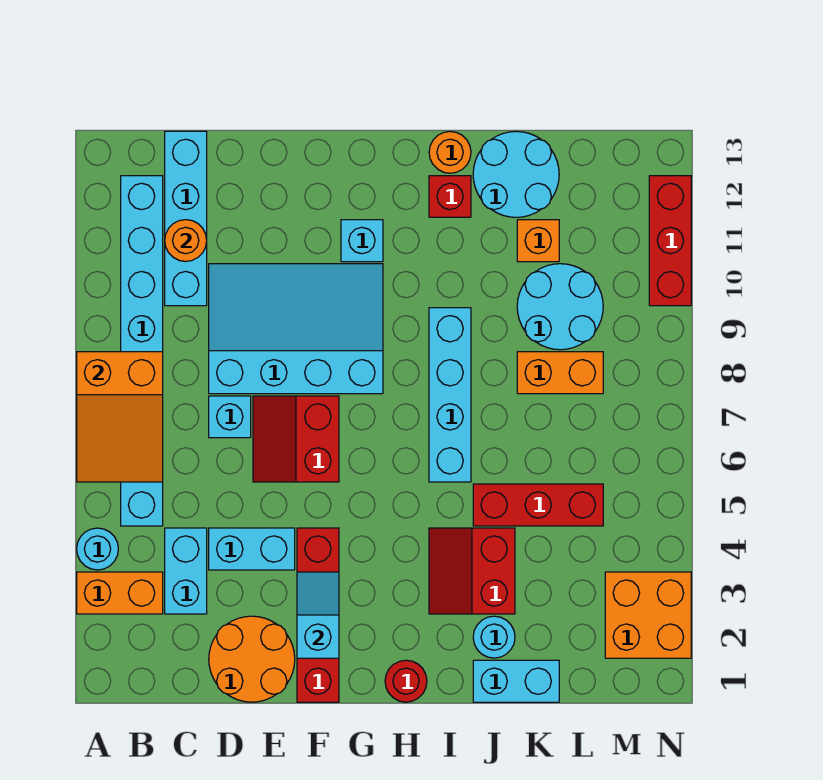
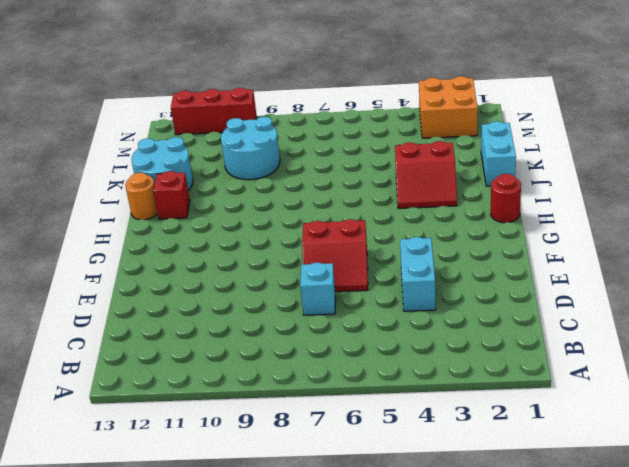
none -> orange brick A3:B3 level 1
none -> cyan round brick A4 level 1
none -> cyan brick B5:B12 level 1

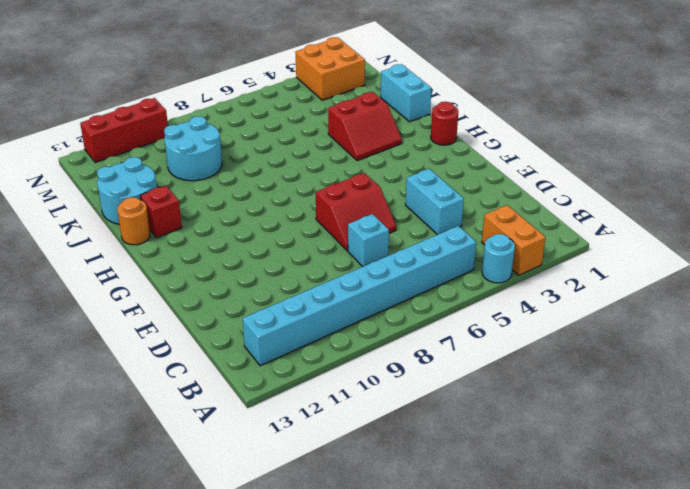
none -> cyan brick C3:C4 level 1
none -> cyan brick C10:C13 level 1
none -> orange round brick D1:E2 level 1

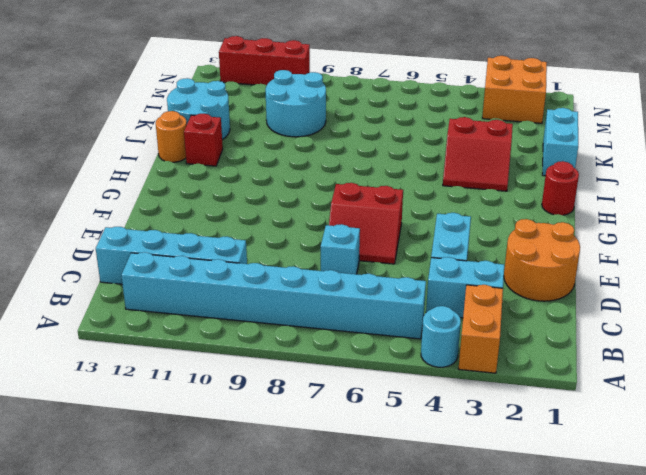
none -> cyan slope D8:G10 level 1 top 8
none -> red brick F1:F4 level 1
none -> cyan brick G11 level 1

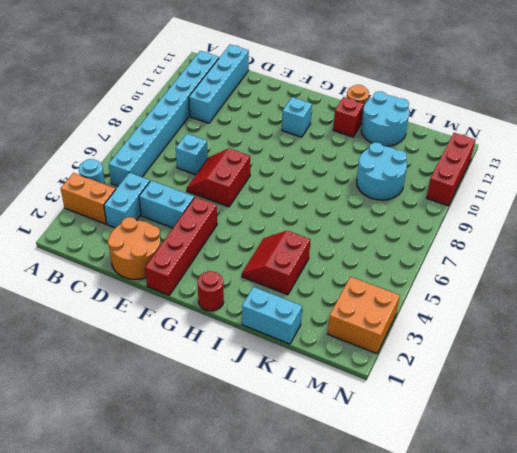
none -> cyan slope D8:G10 level 1 top 8
none -> cyan brick I6:I9 level 1
none -> cyan round brick J2 level 1

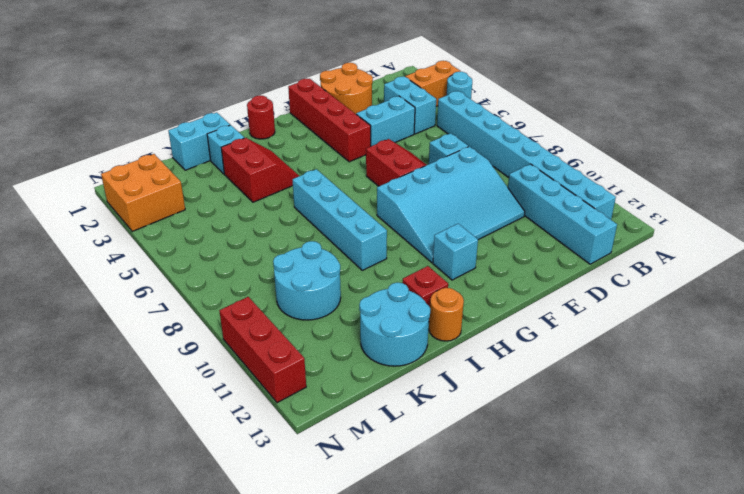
cyan brick J2 level 1 -> cyan round brick J2 level 1
none -> red brick J5:L5 level 1
none -> orange brick K8:L8 level 1
none -> orange brick K11 level 1

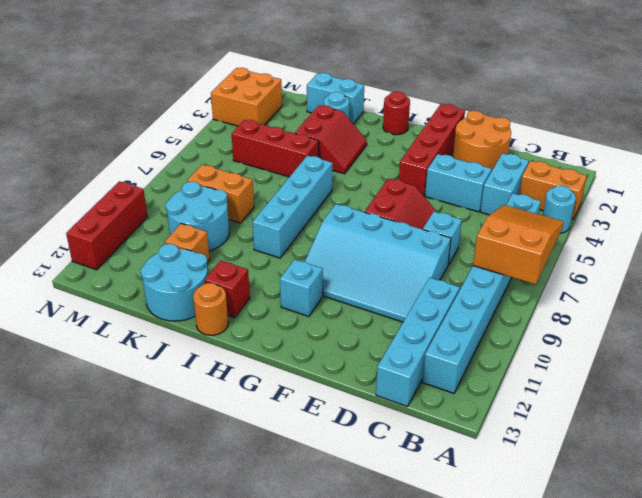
none -> orange round brick C11 level 2
none -> cyan slope F2:F3 level 2 top 2

